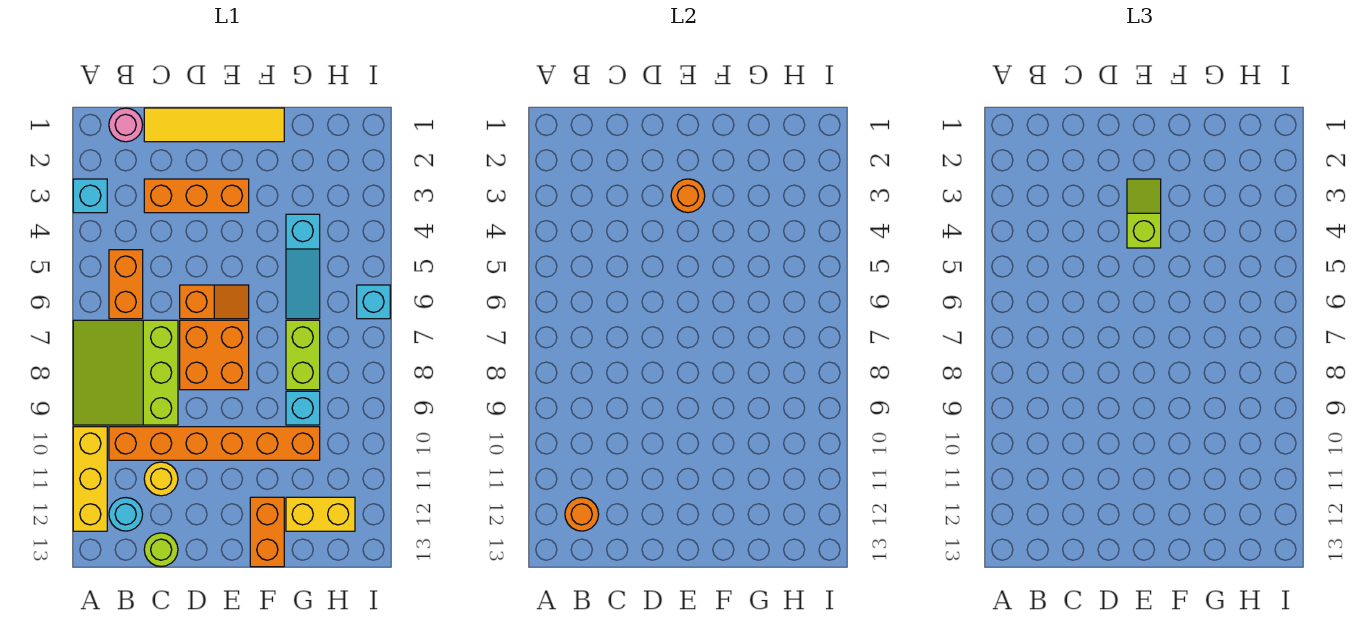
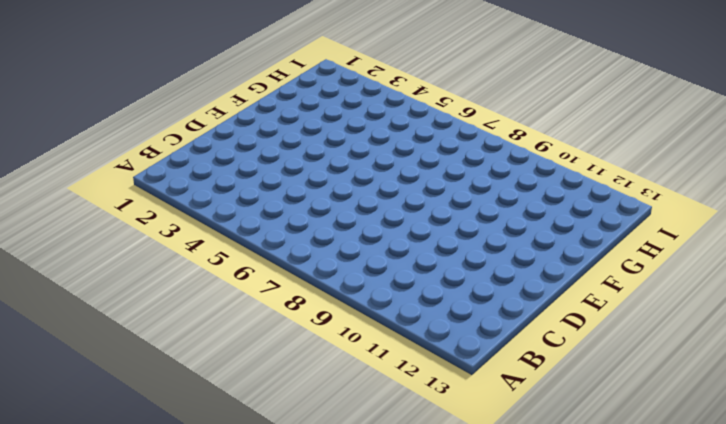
none -> cyan brick A3 level 1
none -> lime slope A7:C9 level 1 top C
none -> yellow brick A10:A12 level 1

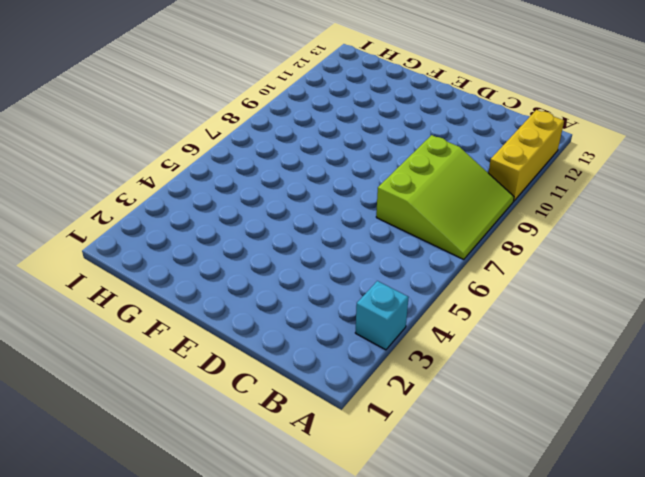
none -> pink round brick B1 level 1
none -> orange brick B5:B6 level 1
none -> orange brick B10:G10 level 1

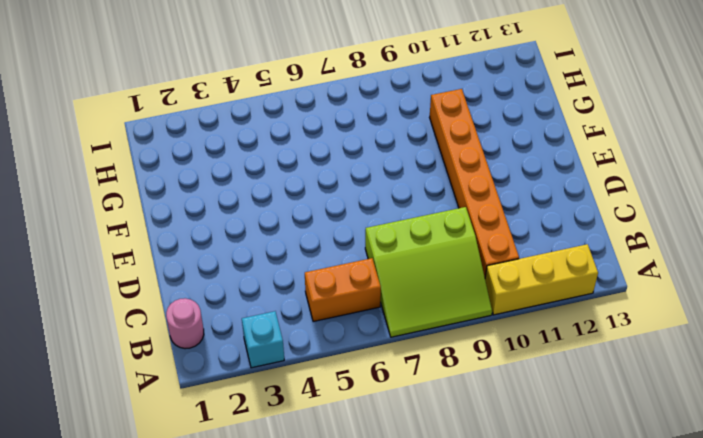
none -> cyan round brick B12 level 1
none -> yellow tile C1:F1 level 1
none -> orange brick C3:E3 level 1

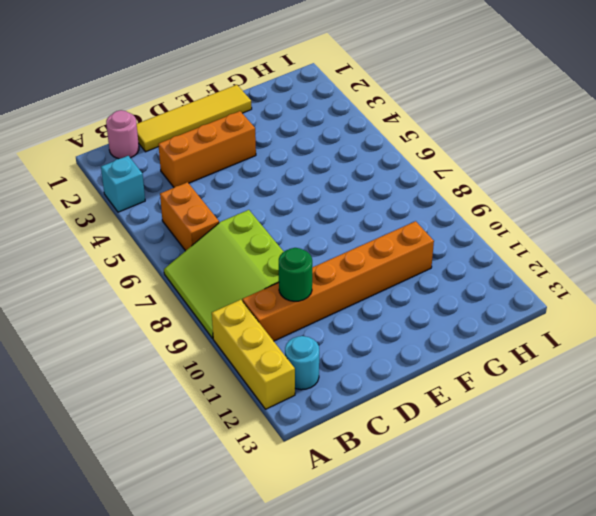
green round brick C10 level 2 -> none
none -> yellow round brick C11 level 1
none -> lime round brick C13 level 1
none -> orange slope D6:E6 level 1 top D

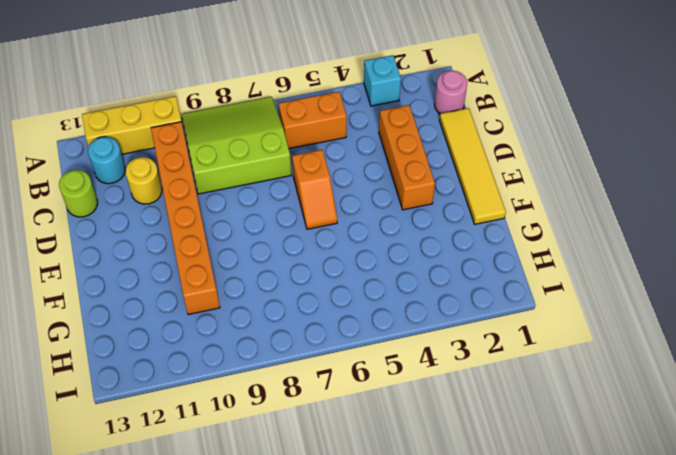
none -> orange brick D7:E8 level 1
none -> orange brick F12:F13 level 1
none -> cyan slope G4:G6 level 1 top 4

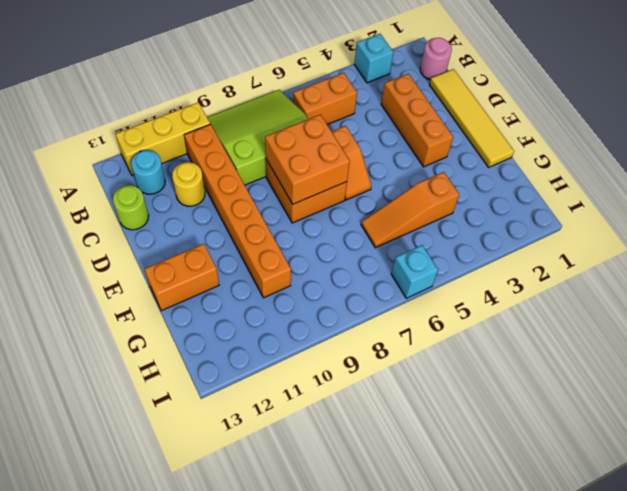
orange brick D7:E8 level 2 -> none
orange slope G4:G6 level 1 top 4 -> cyan slope G4:G6 level 1 top 4
none -> lime brick G7:G8 level 1
none -> cyan brick G9 level 1
none -> yellow brick G12:H12 level 1

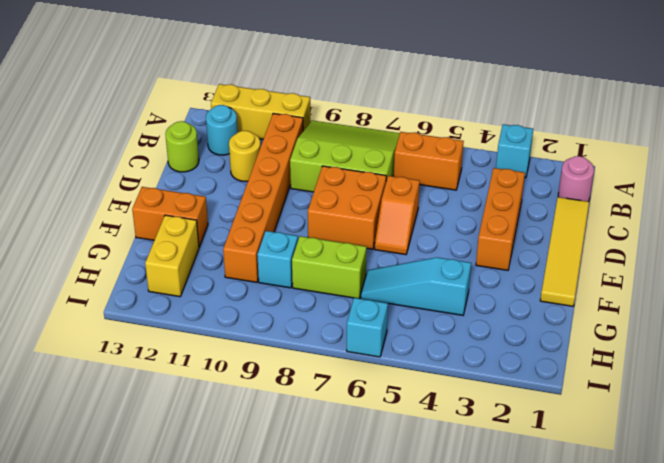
none -> orange round brick B12 level 2
none -> orange round brick E3 level 2
none -> lime slope E3:E4 level 3 top 4

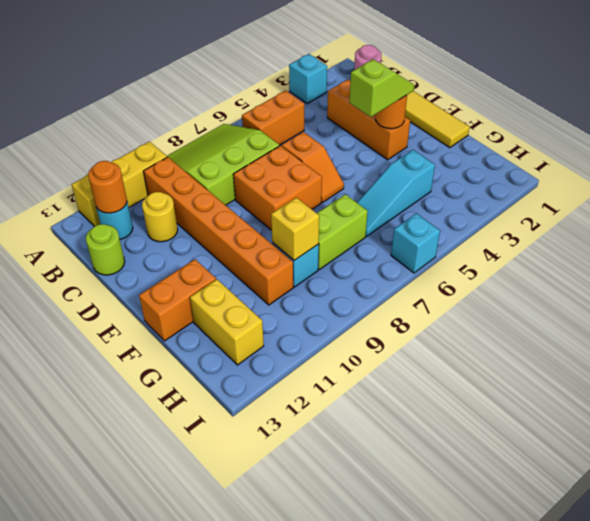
yellow brick G9 level 2 -> none

